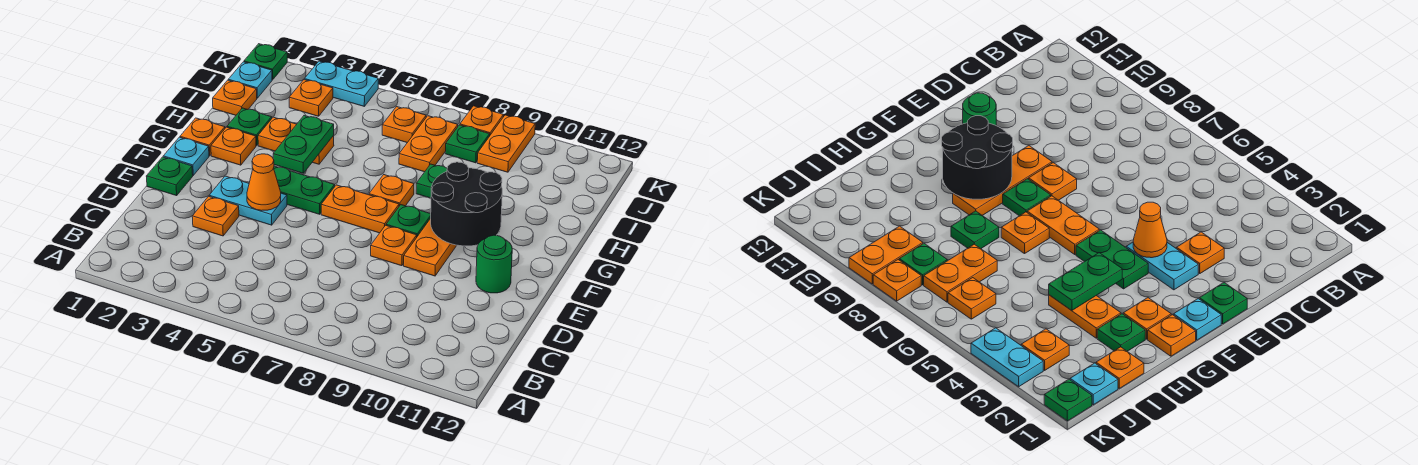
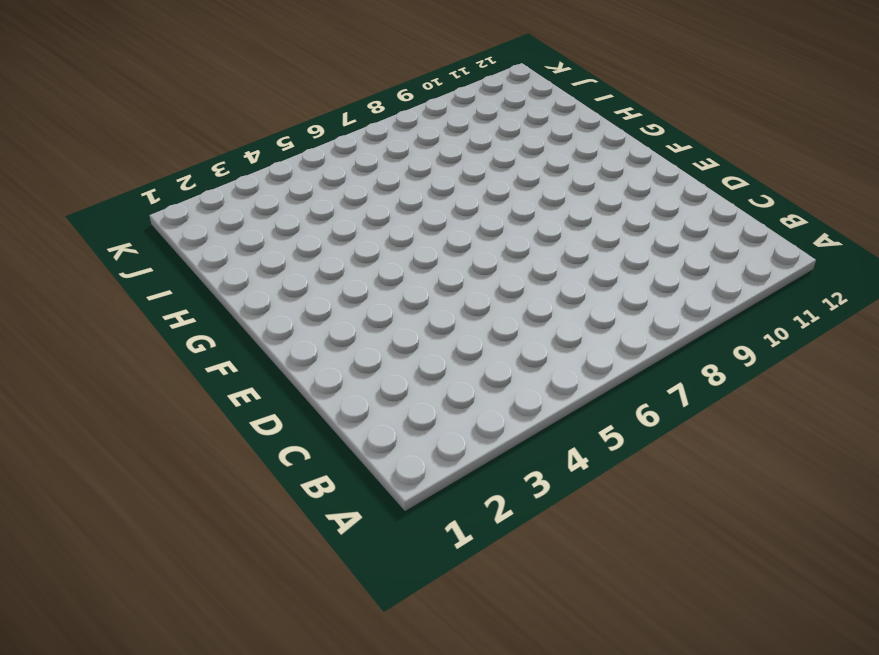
none -> orange plate D3 level 1
none -> green plate E1 level 1
none -> cyan plate E3:E4 level 1

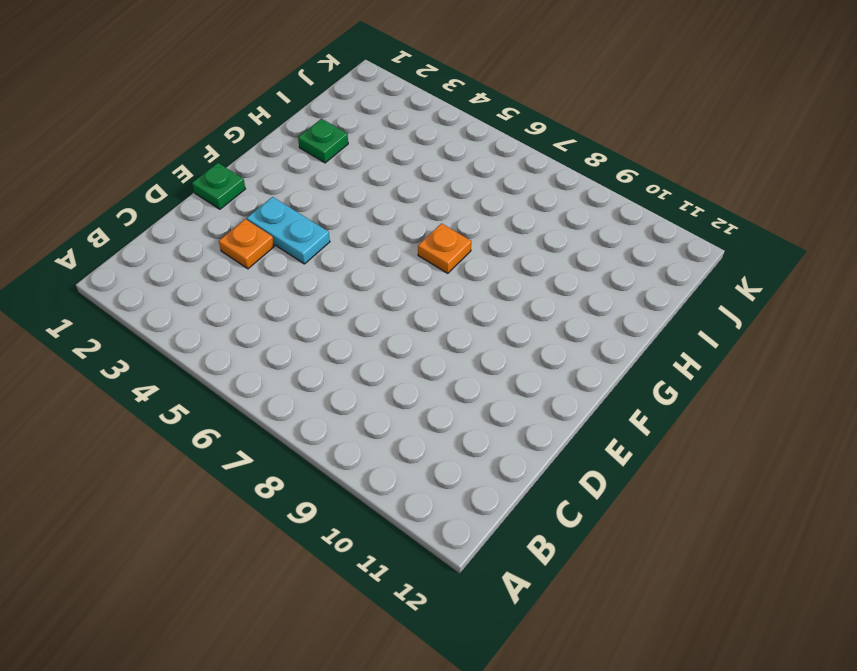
none -> orange plate E8 level 1
none -> orange plate E9:G9 level 1
none -> green round brick E11 level 1

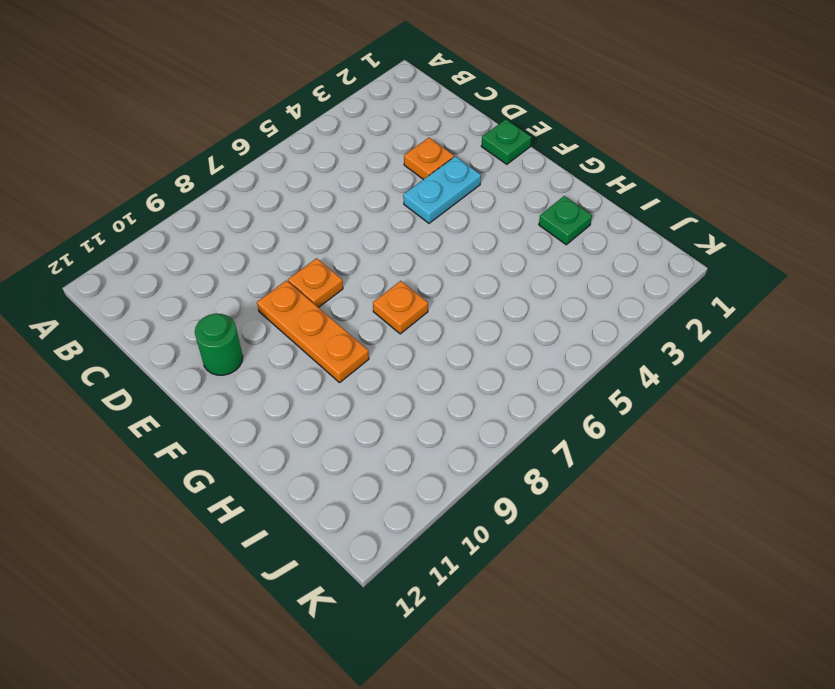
none -> cyan plate F1 level 1
none -> green plate F4:F5 level 1
none -> orange plate F6:F7 level 1

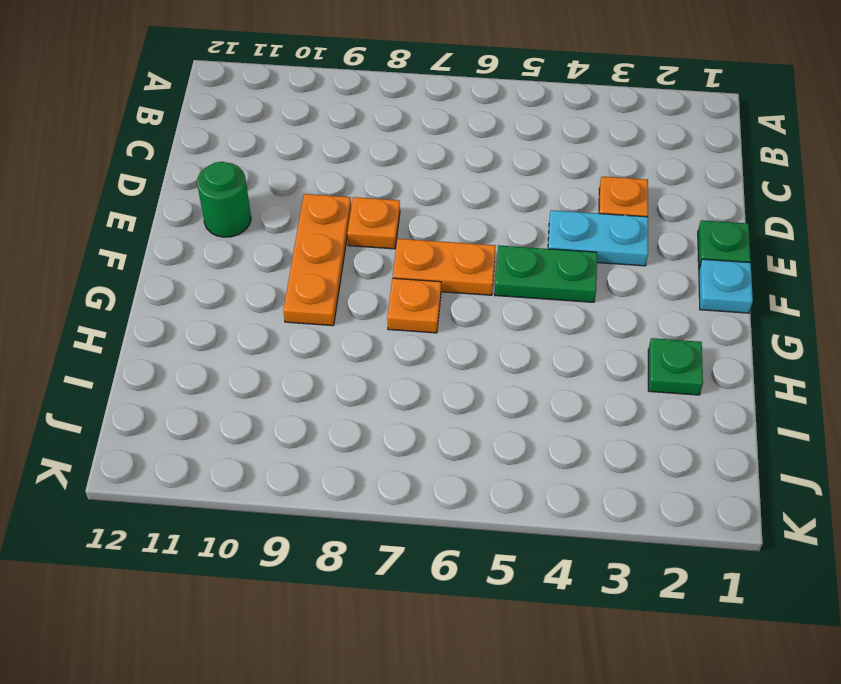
none -> green plate F8 level 1
none -> orange plate G1 level 1
none -> orange plate G2 level 1

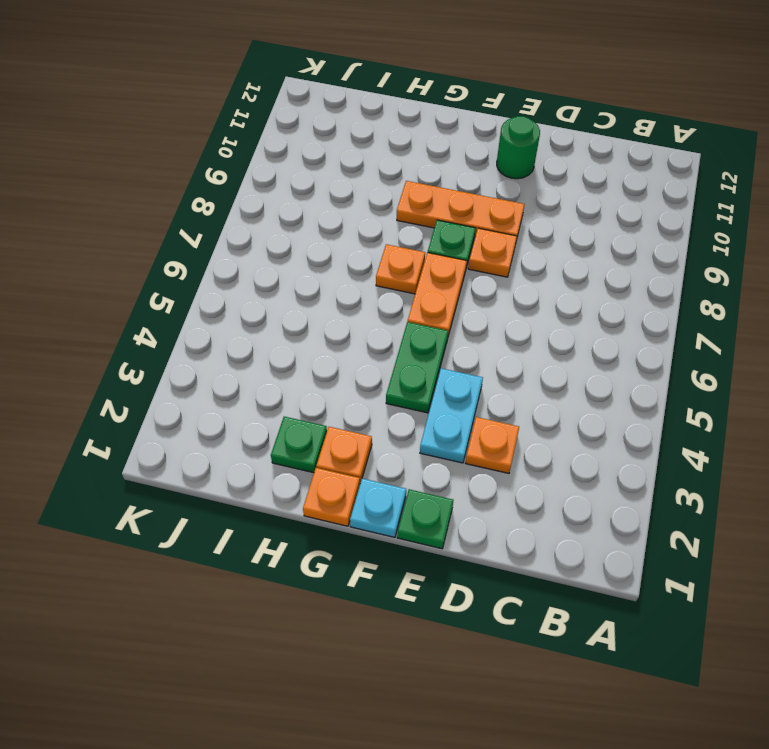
none -> orange plate H3:H4 level 1
none -> green plate H8 level 1
none -> orange plate I1 level 1

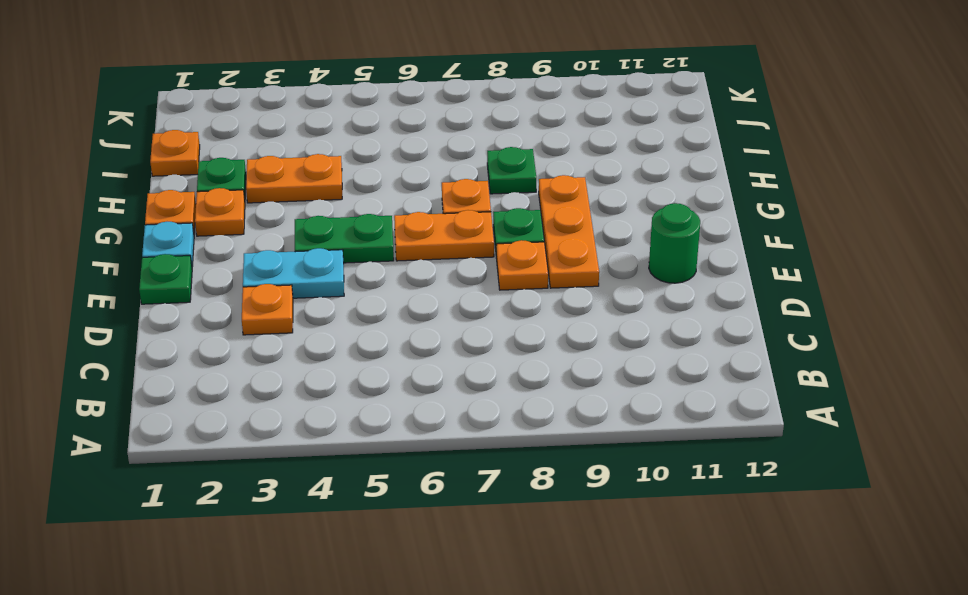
none -> orange plate I7:J7 level 1
none -> cyan plate J1 level 1
none -> orange plate J3 level 1

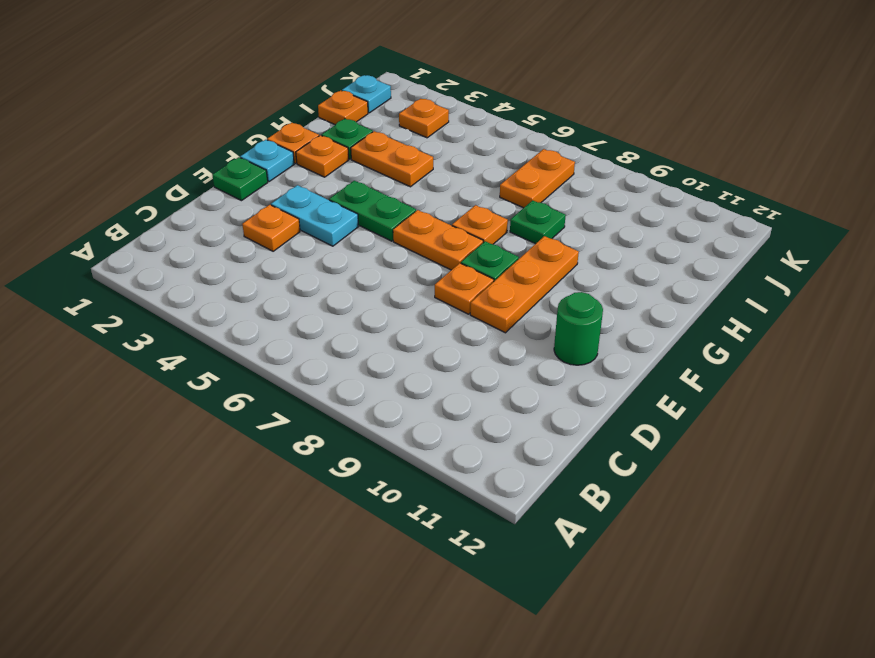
none -> orange plate J6 level 1
none -> green plate J8 level 1
none -> orange plate J9:K9 level 1

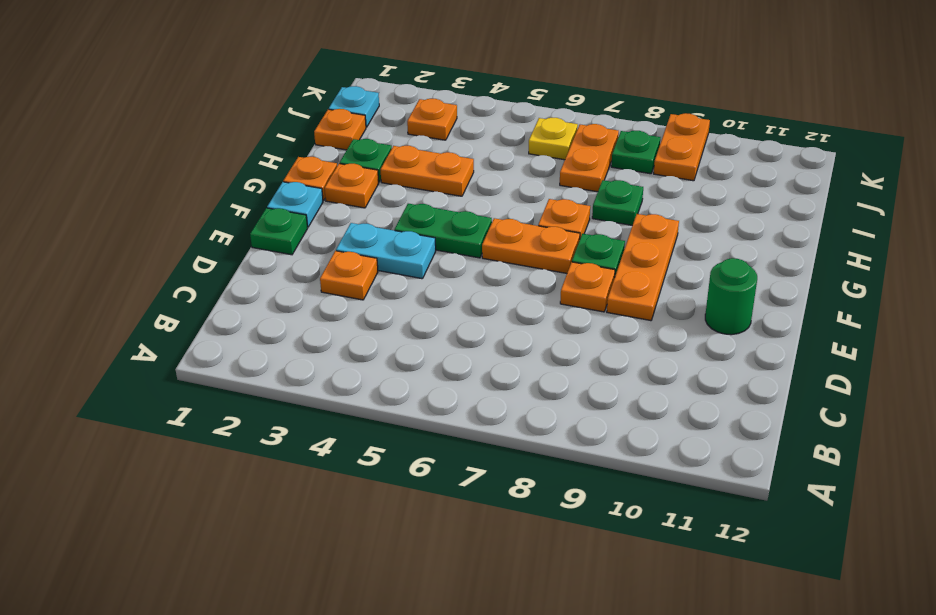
yellow plate J6 level 1 -> orange plate J6 level 1
none -> green plate K1 level 1
none -> cyan plate K3:K4 level 1
none -> orange plate K8 level 1

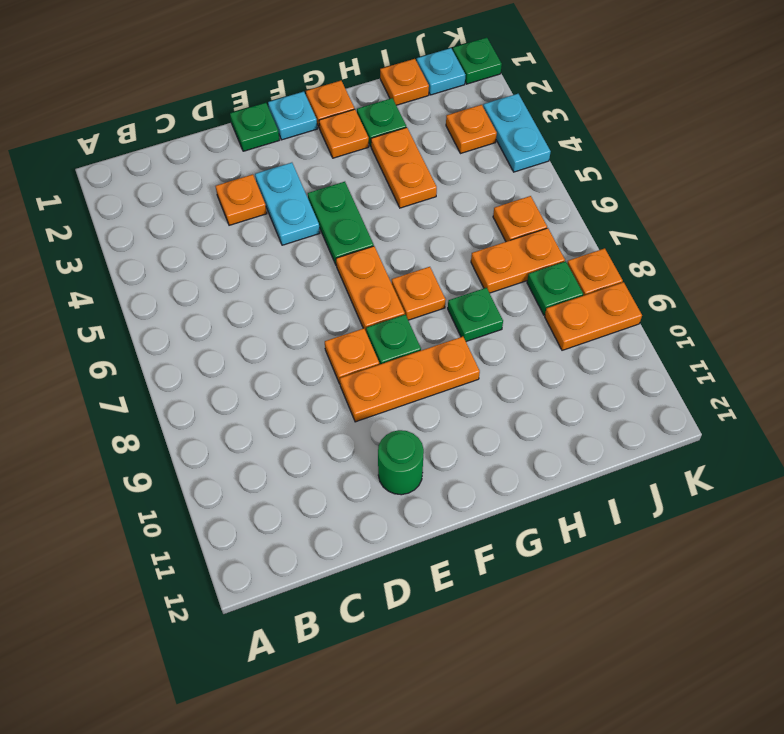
none -> orange cone E4 level 2
none -> black round brick F9:G10 level 2
none -> green plate G4:H4 level 2

